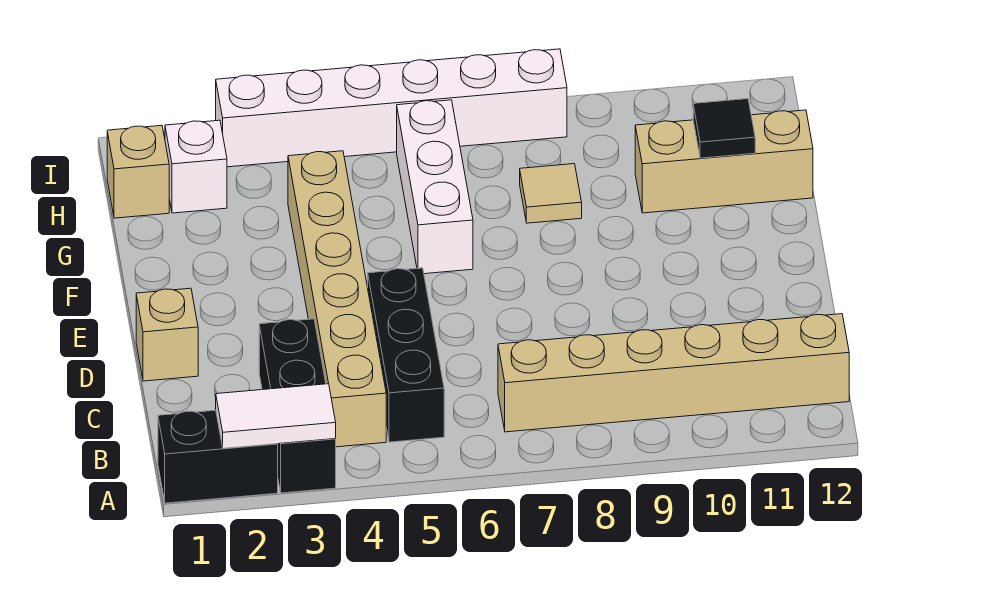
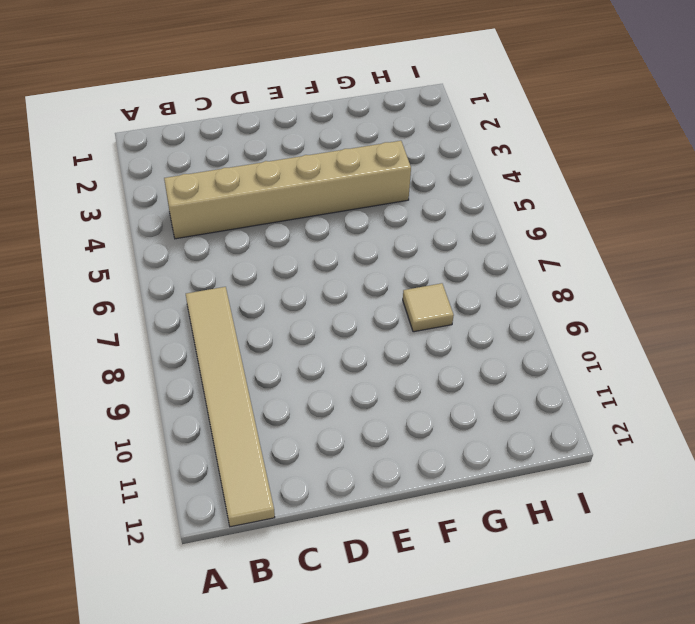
tan tile B7:B12 level 1 -> tan brick B7:B12 level 1
none -> black brick A1:A2 level 1
none -> black brick A3:C3 level 1
none -> black brick B5:D5 level 1

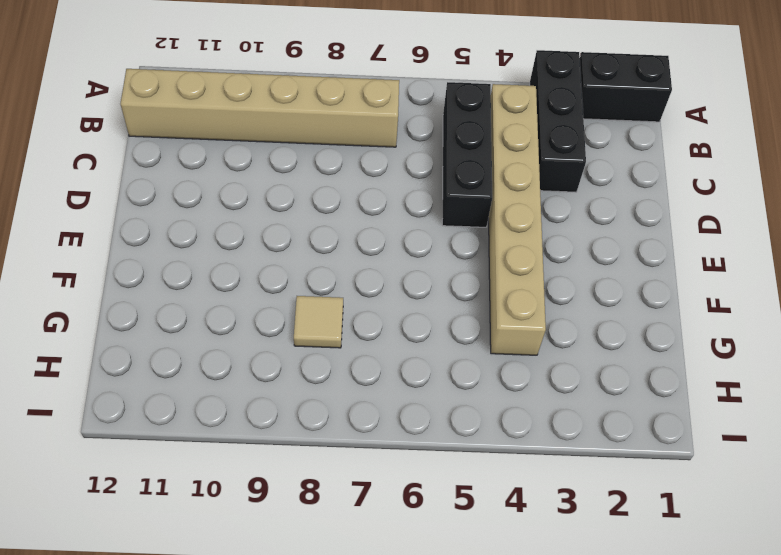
none -> tan brick D1 level 1
none -> white brick F6:H6 level 1
none -> tan brick G10:G12 level 1

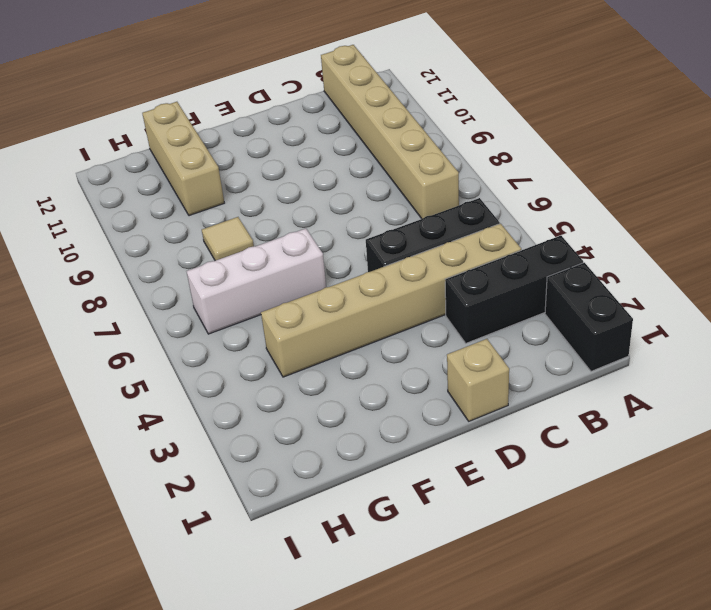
none -> tan brick H1 level 1
none -> white brick H2 level 1
none -> white brick I3:I8 level 1

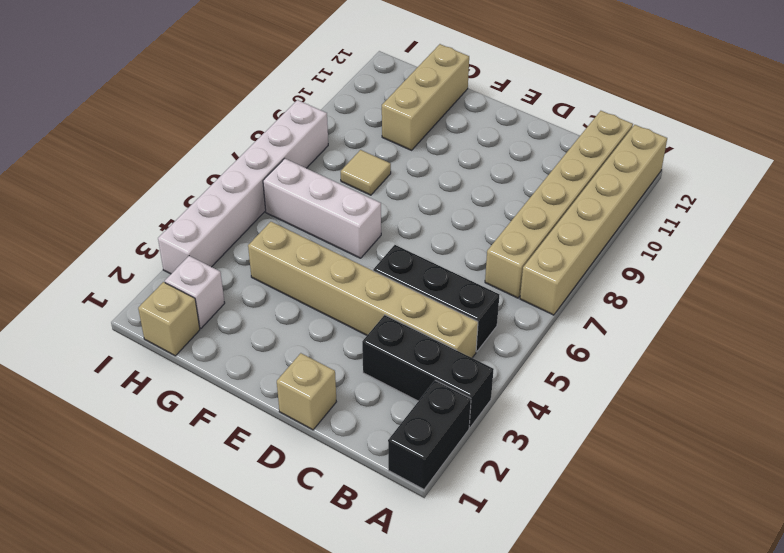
tan brick A7:A12 level 1 -> none
none -> white tile A2:A3 level 2
none -> black tile G11 level 2

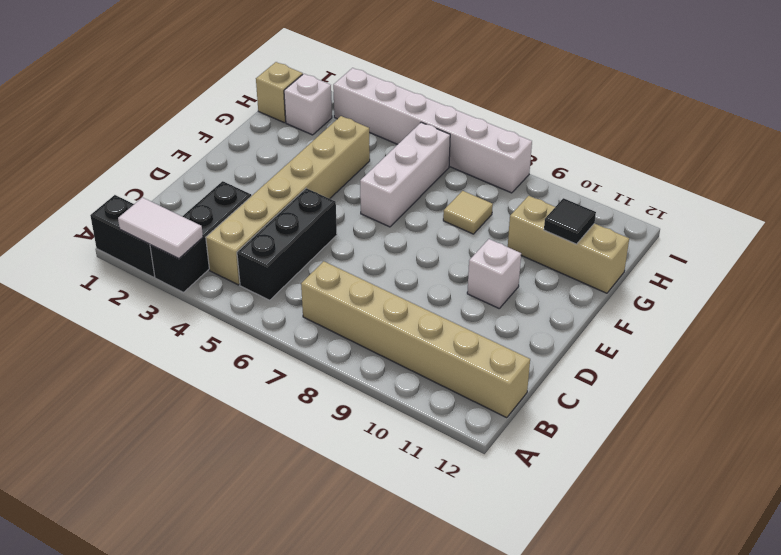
white brick E10 level 1 -> none
none -> tan brick D1 level 1

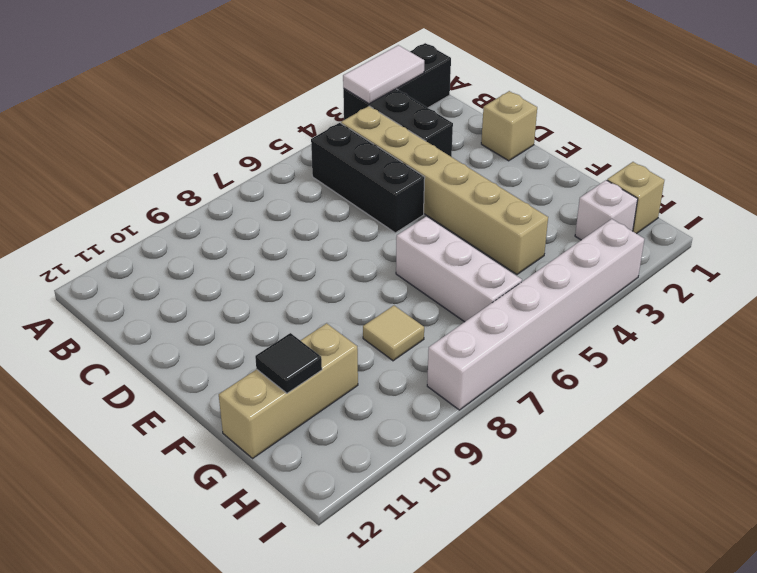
none -> tan brick B7:B12 level 1

